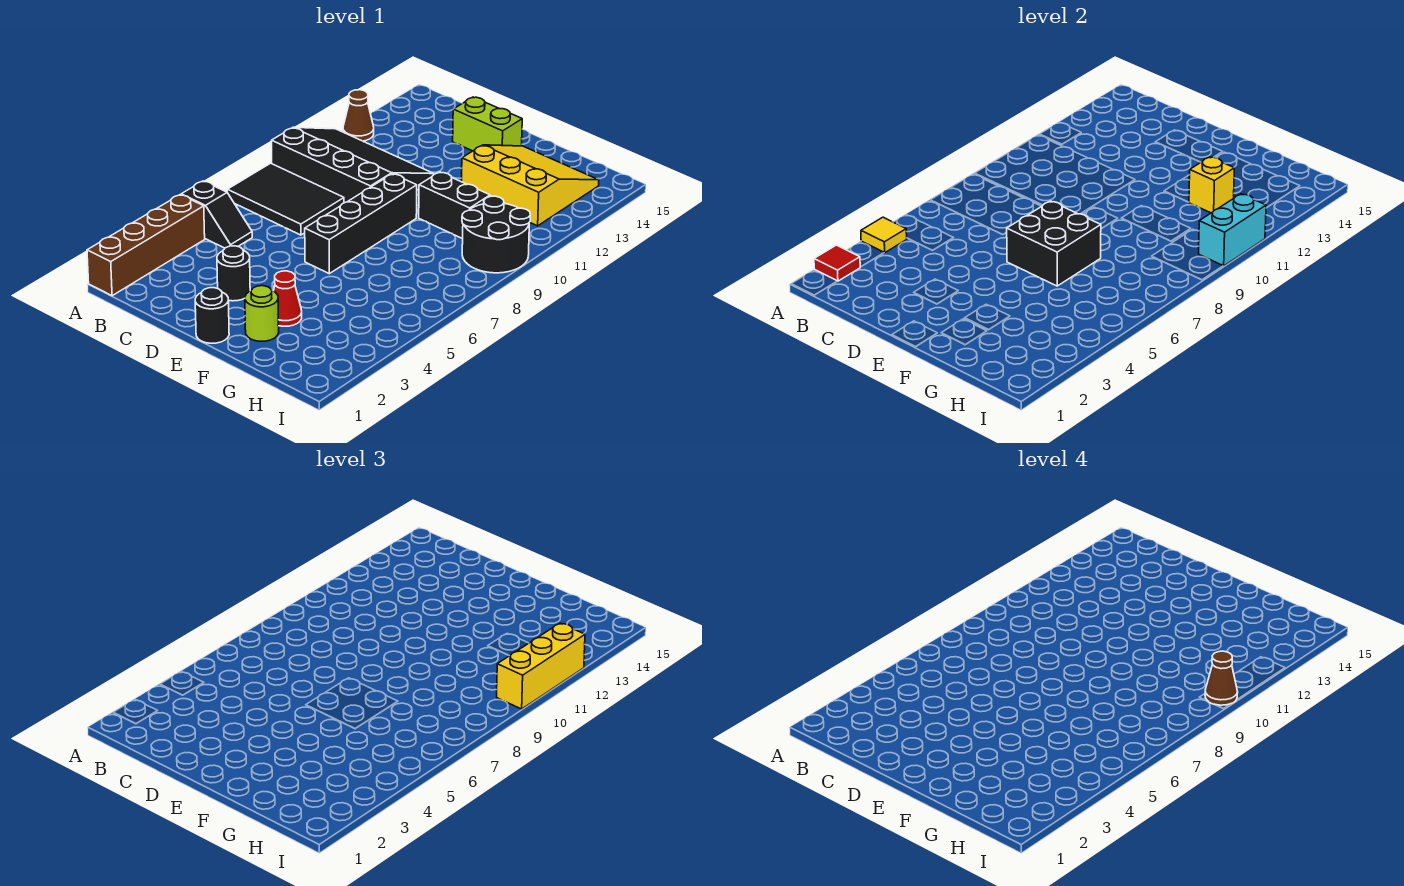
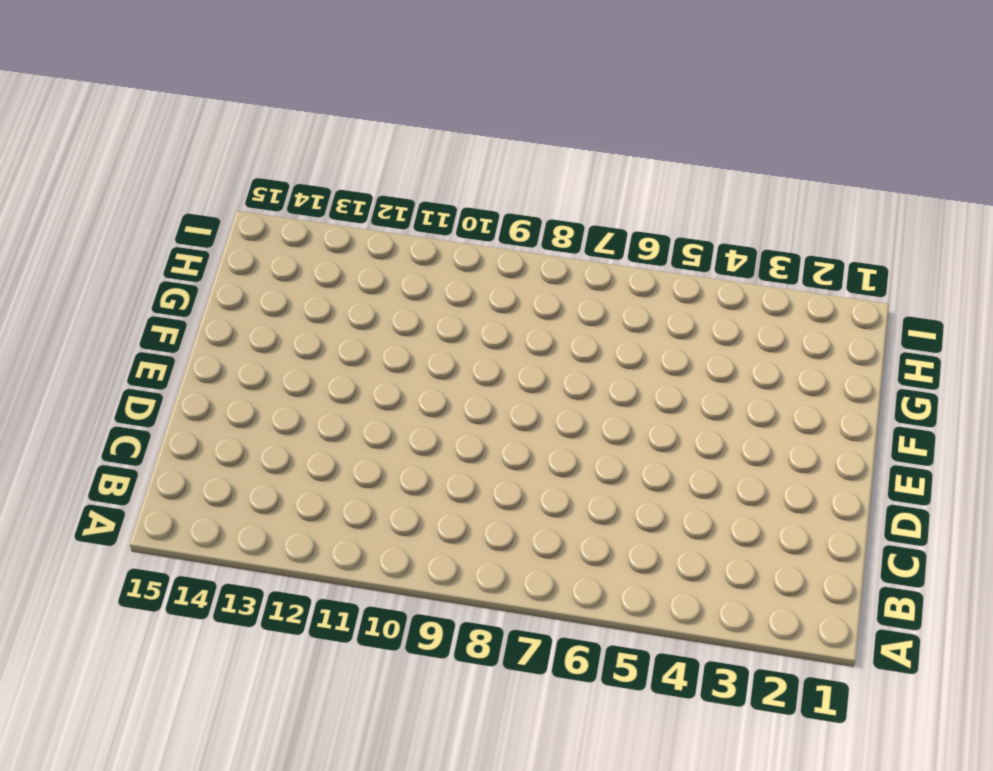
none -> brown brick A1:A4 level 1
none -> black slope A5:B5 level 1 top A
none -> black tile A7:C8 level 1

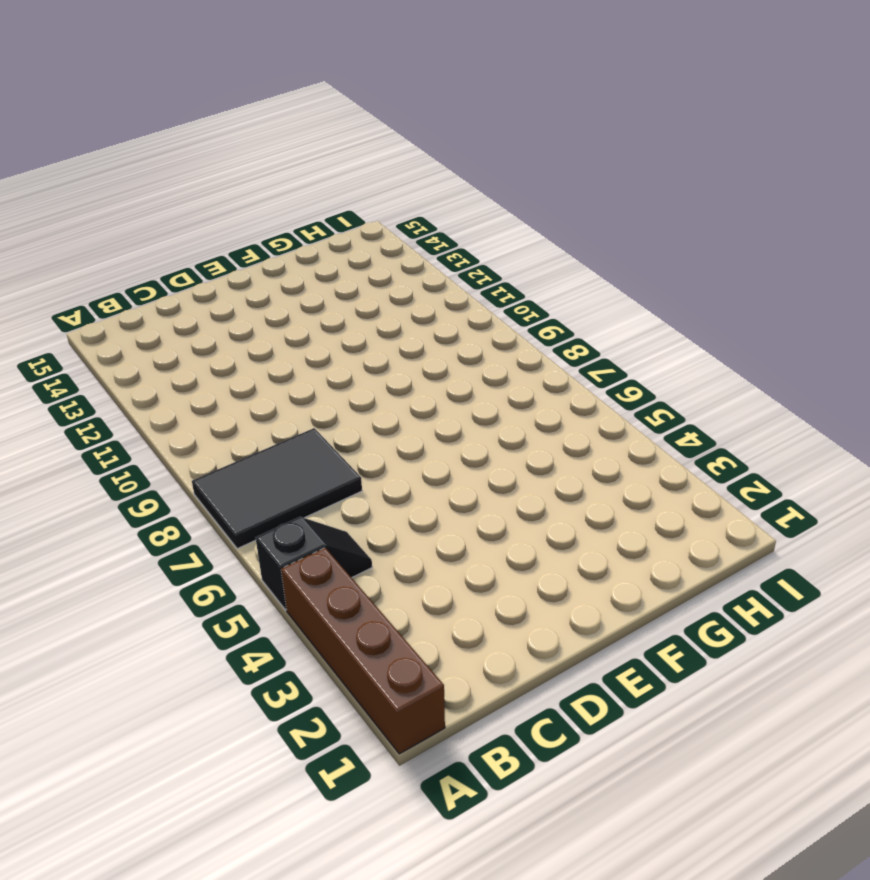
none -> black slope A9:D11 level 1 top 9
none -> brown cone A12 level 1
none -> black round brick D3 level 1

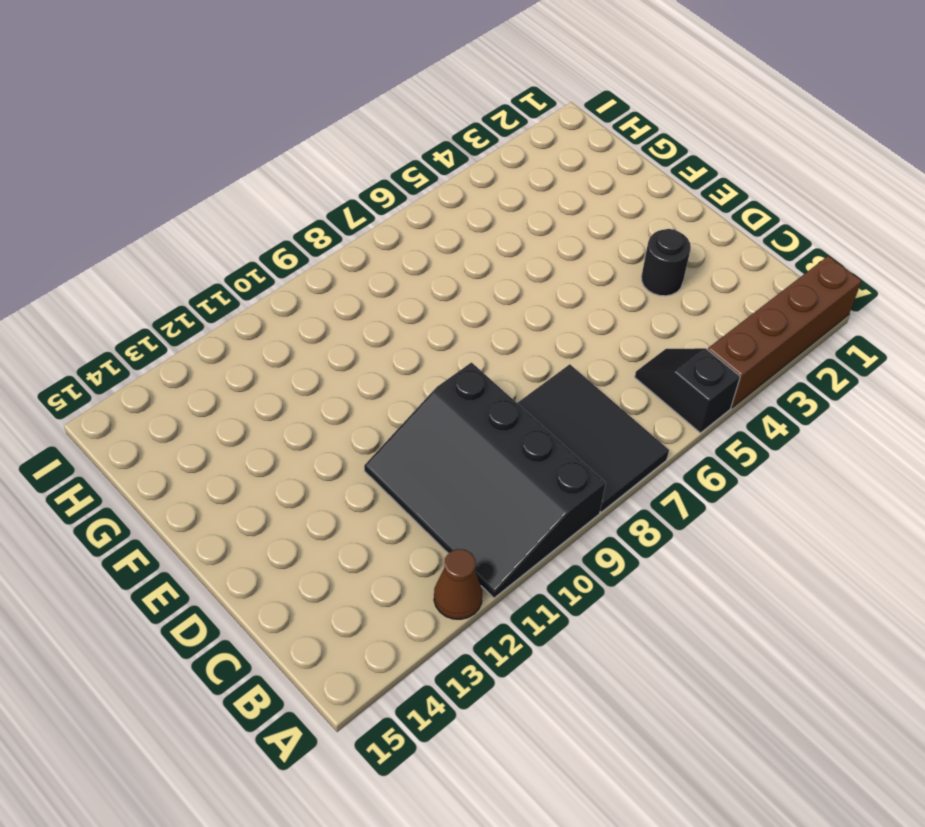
none -> lime brick D14:E14 level 1
none -> black round brick E1 level 1
none -> black brick E6:E9 level 1

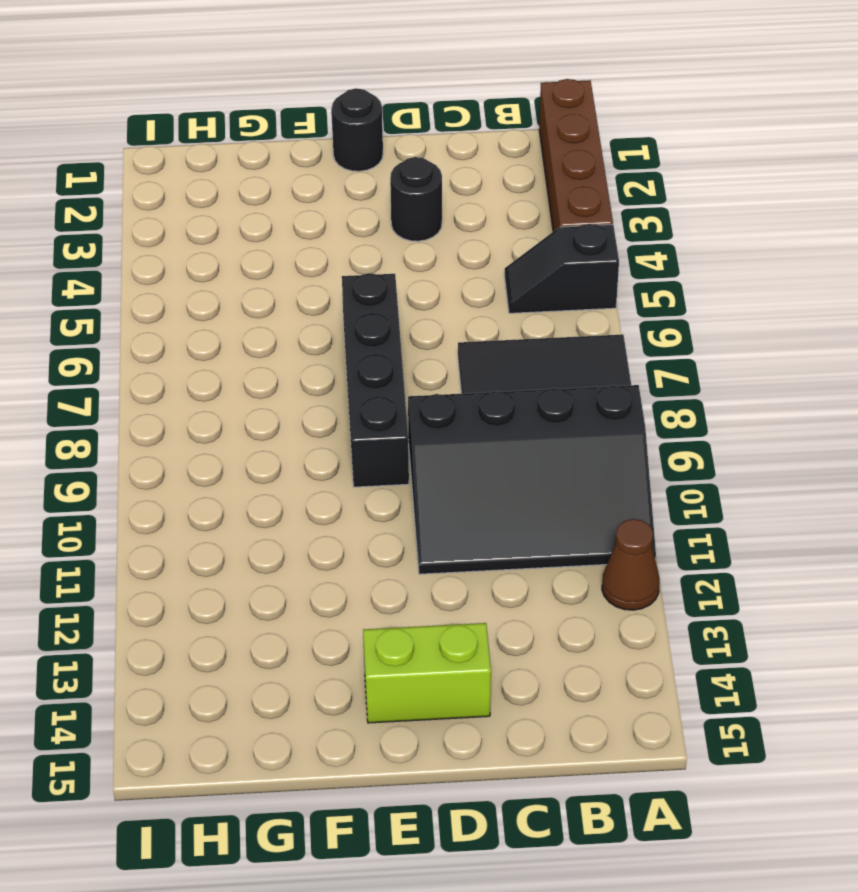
none -> lime round brick F2 level 1
none -> red cone F3 level 1
none -> black brick F10:G10 level 1

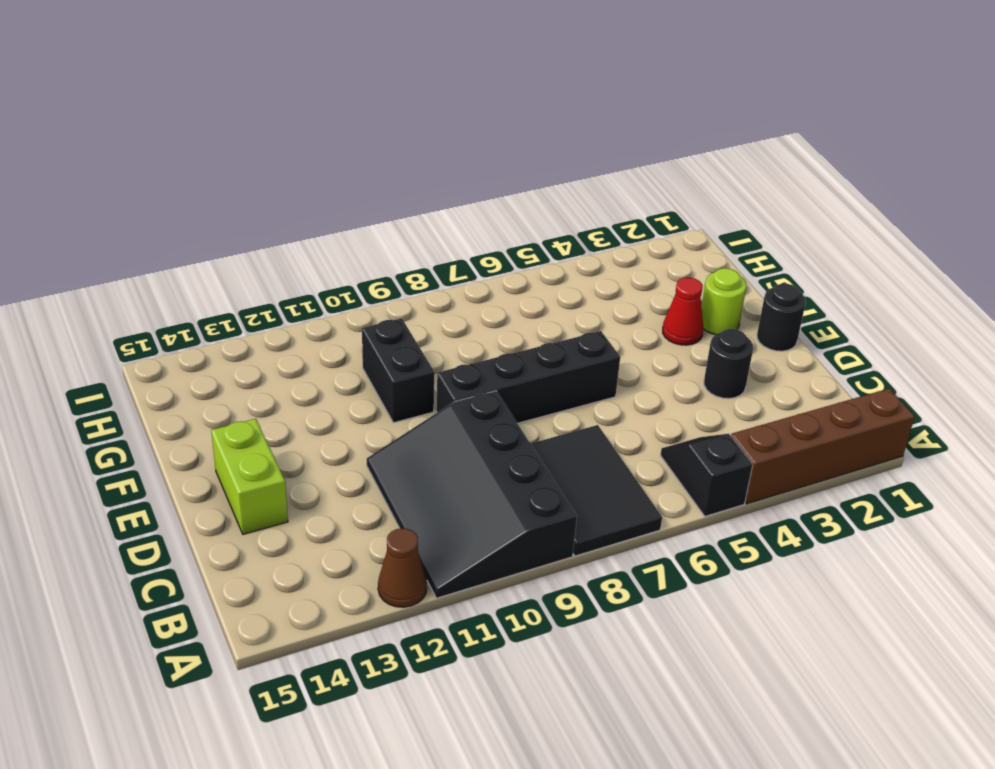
none -> yellow slope F12:H14 level 1 top 12
none -> black round brick H9:I10 level 1
none -> red tile A2 level 2

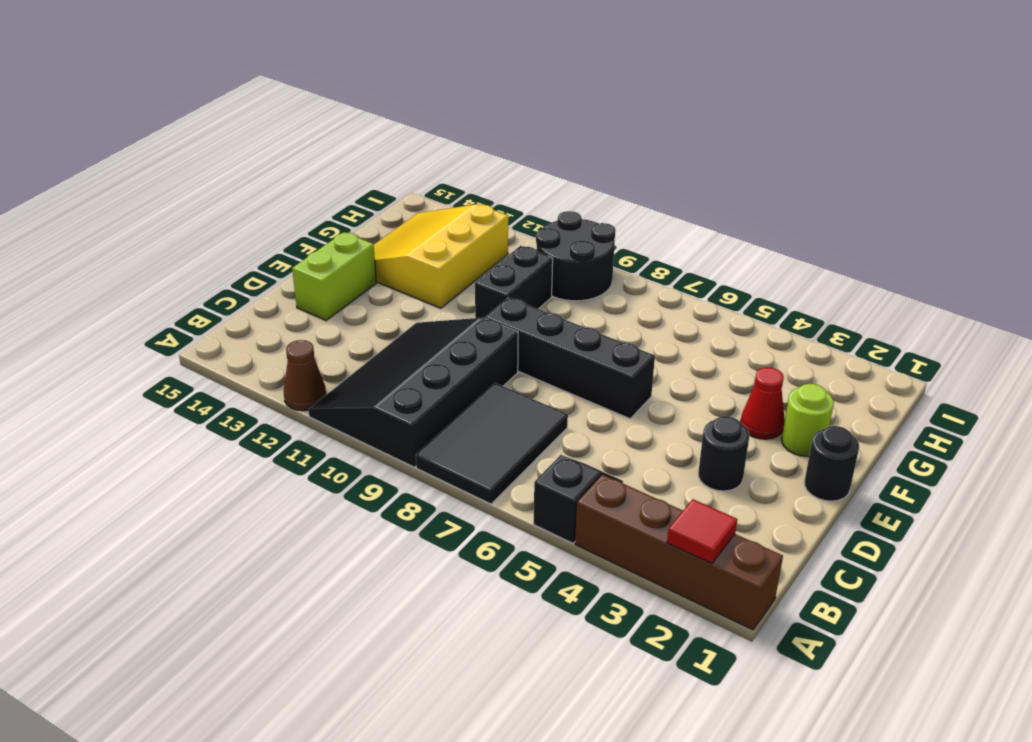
none -> yellow tile A4 level 2
none -> black brick E6:F7 level 2
none -> yellow brick G12 level 2

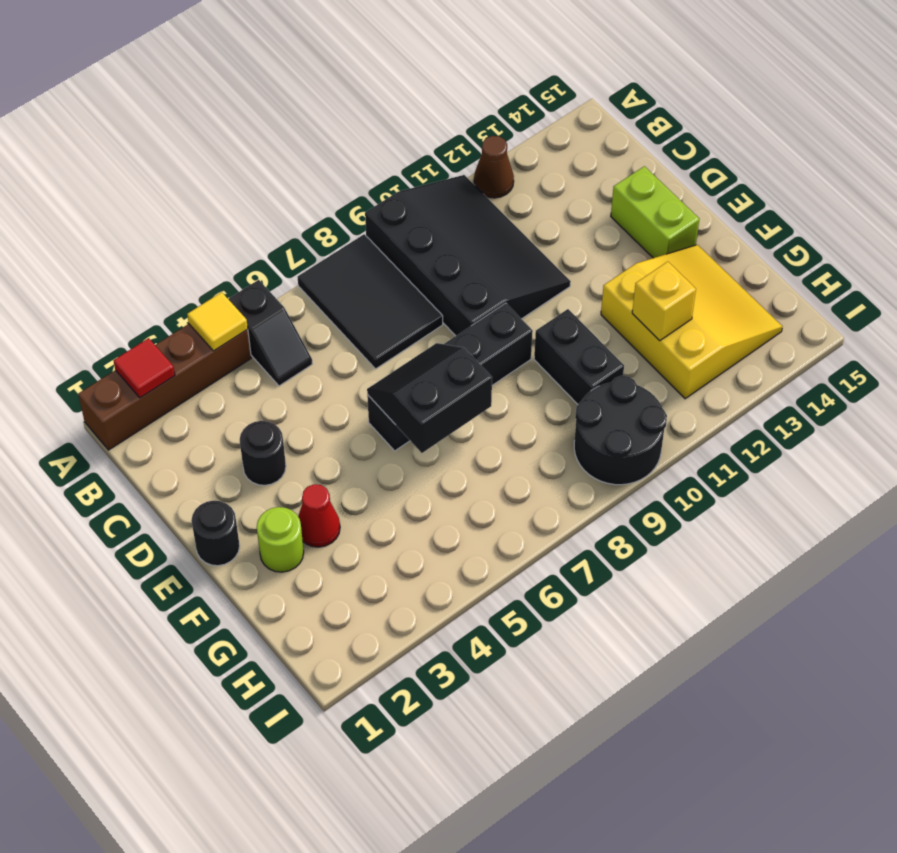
black slope E6:F7 level 2 top F -> black brick E6:F7 level 2
none -> cyan brick I10:I11 level 2
none -> yellow brick I10:I12 level 3
none -> brown cone I10 level 4

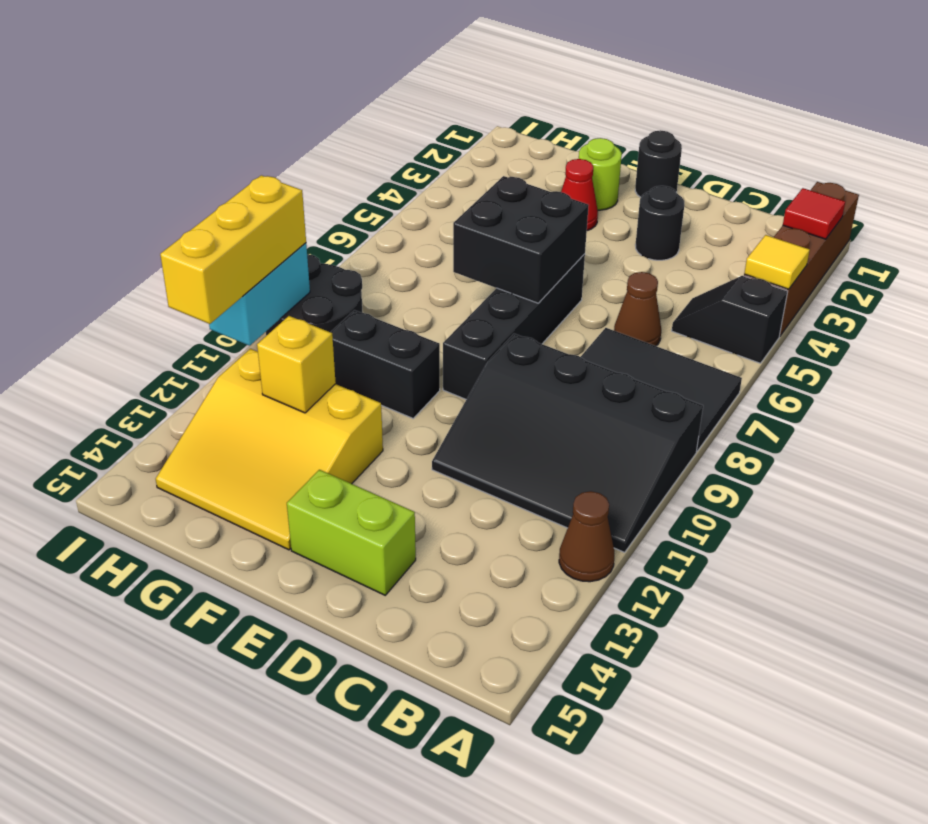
brown cone C6 level 1 -> brown cone I10 level 4

